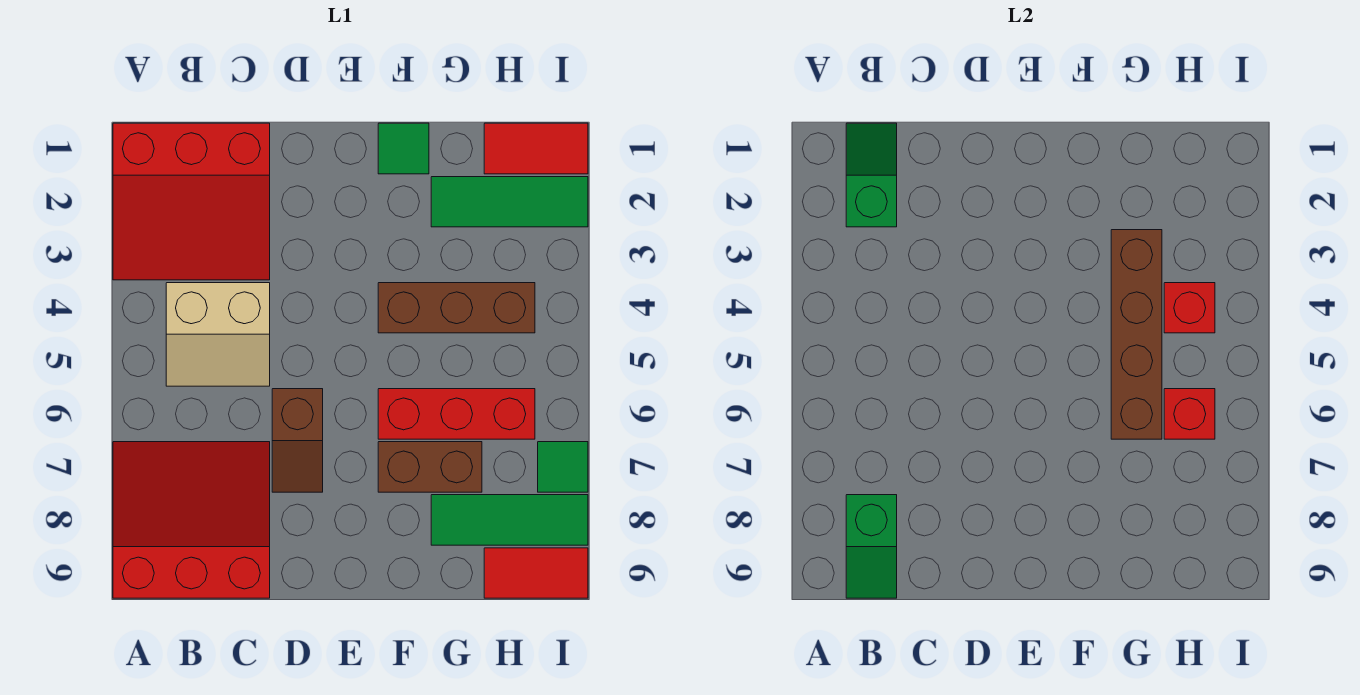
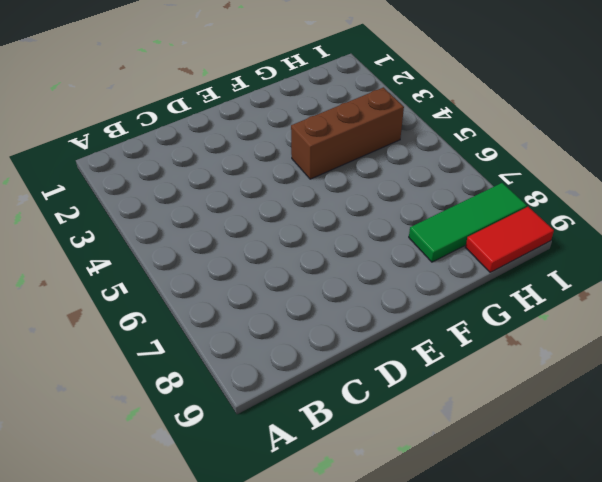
none -> red slope A1:C3 level 1 top 1
none -> red slope A7:C9 level 1 top 9
none -> tan slope B4:C5 level 1 top 4

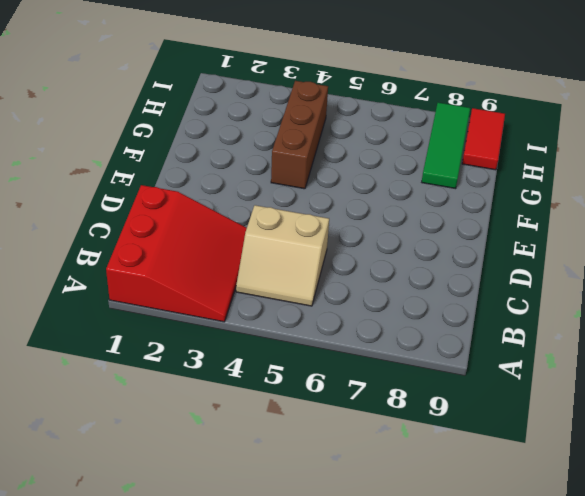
tan slope B4:C5 level 1 top C -> tan slope B4:C5 level 1 top 4
none -> red slope A7:C9 level 1 top 9
none -> brown slope D6:D7 level 1 top 6
none -> green tile F1 level 1

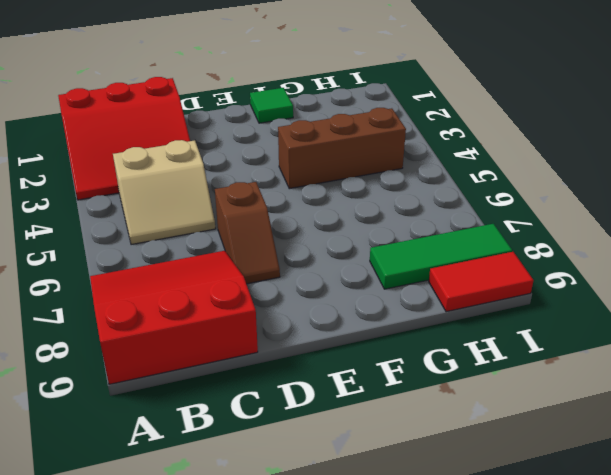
none -> red brick F6:H6 level 1
none -> brown brick F7:G7 level 1
none -> green tile G2:I2 level 1

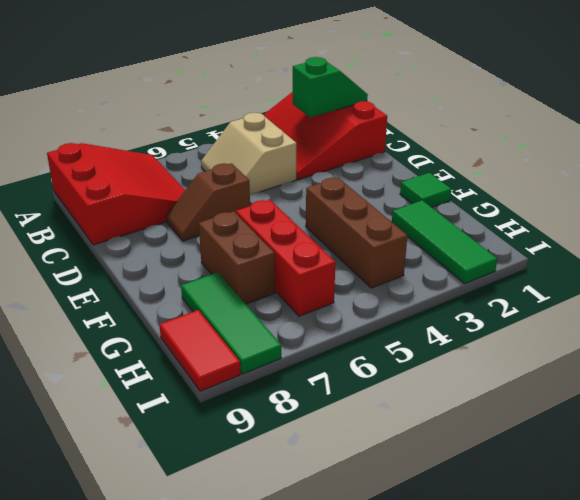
none -> red tile H1:I1 level 1
none -> green tile I7 level 1
none -> green slope B8:B9 level 2 top 8

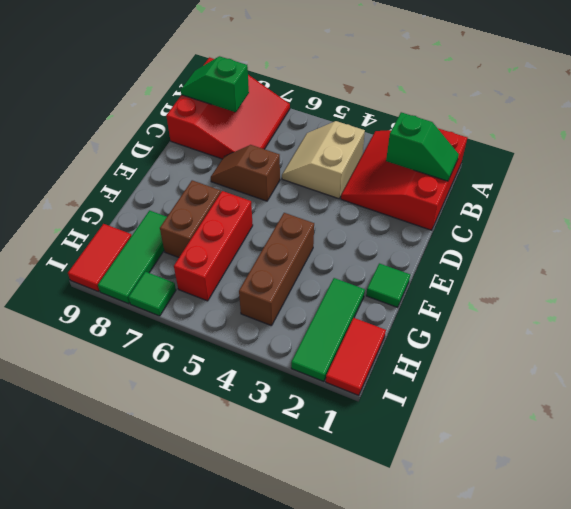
none -> brown brick G3:G6 level 2
none -> red brick H4 level 2
none -> red brick H6 level 2

